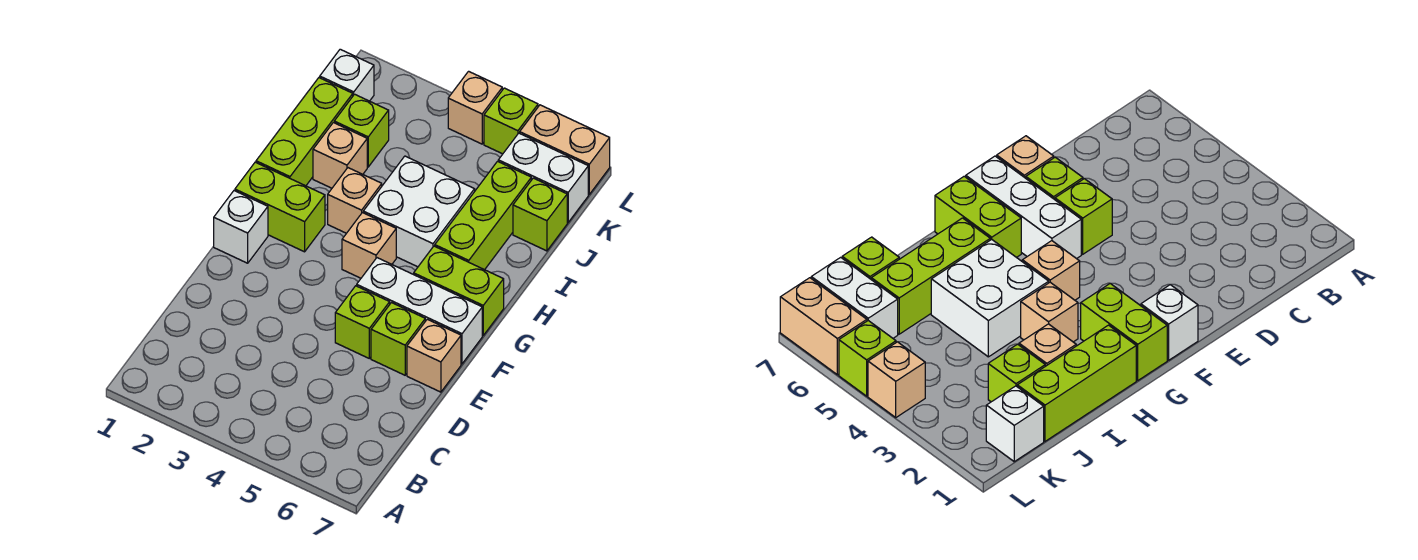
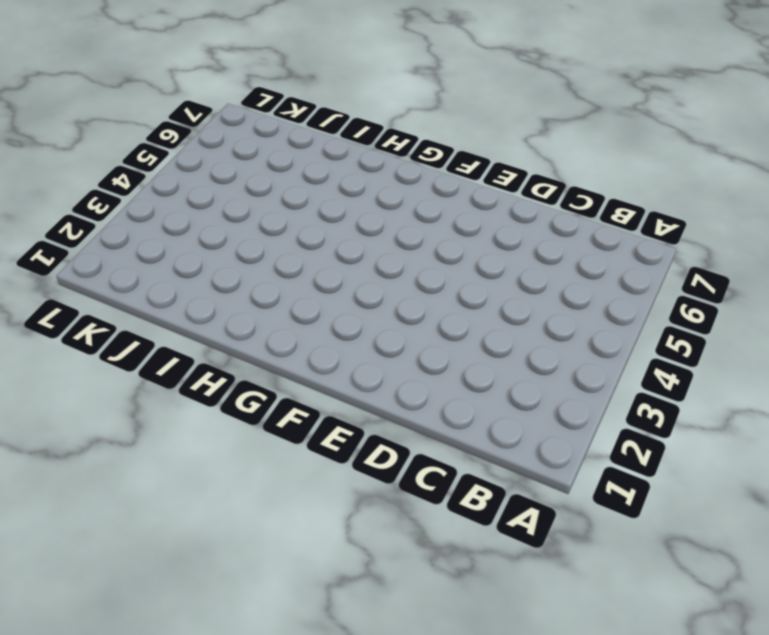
none -> lime brick E5 level 1
none -> lime brick E6 level 1
none -> tan brick E7 level 1

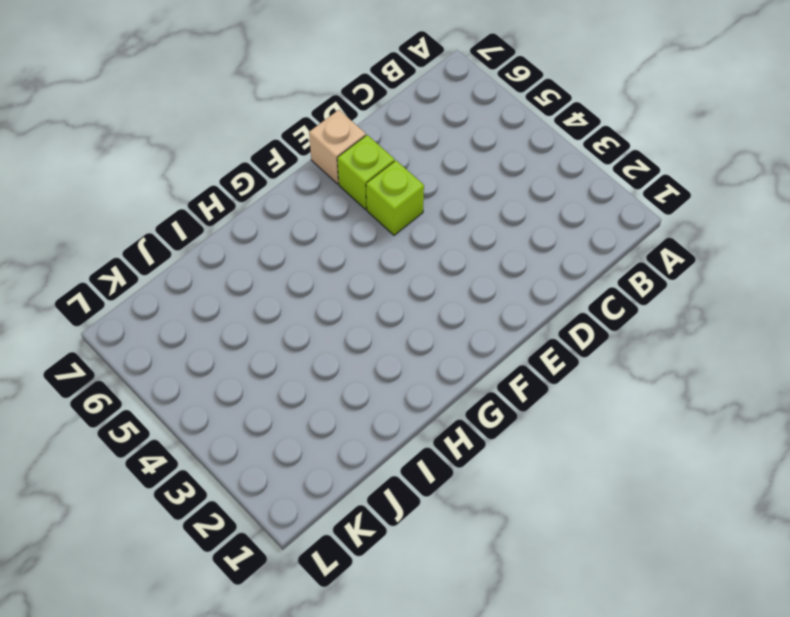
none -> white brick F1 level 1
none -> white brick F5:F7 level 1
none -> lime brick G1:G2 level 1

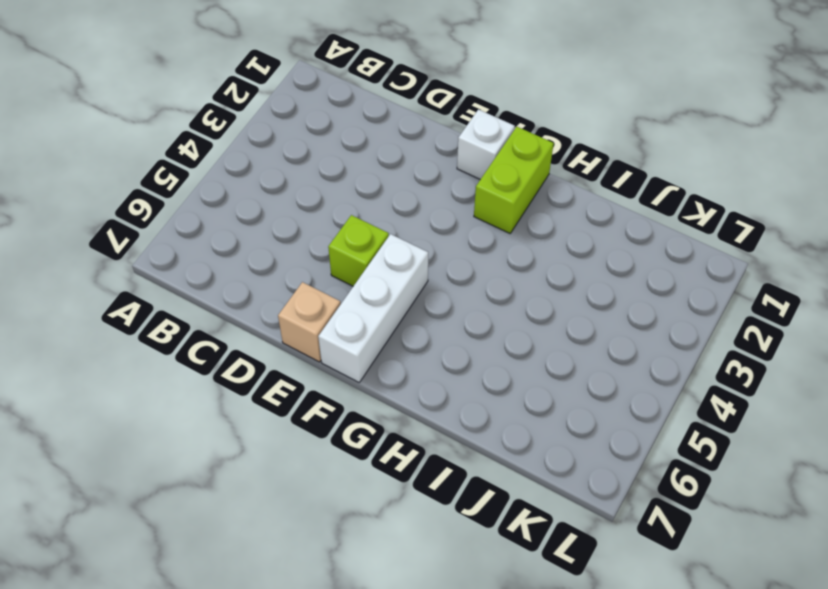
none -> lime brick E6 level 1
none -> tan brick G4 level 1
none -> lime brick G6:G7 level 1

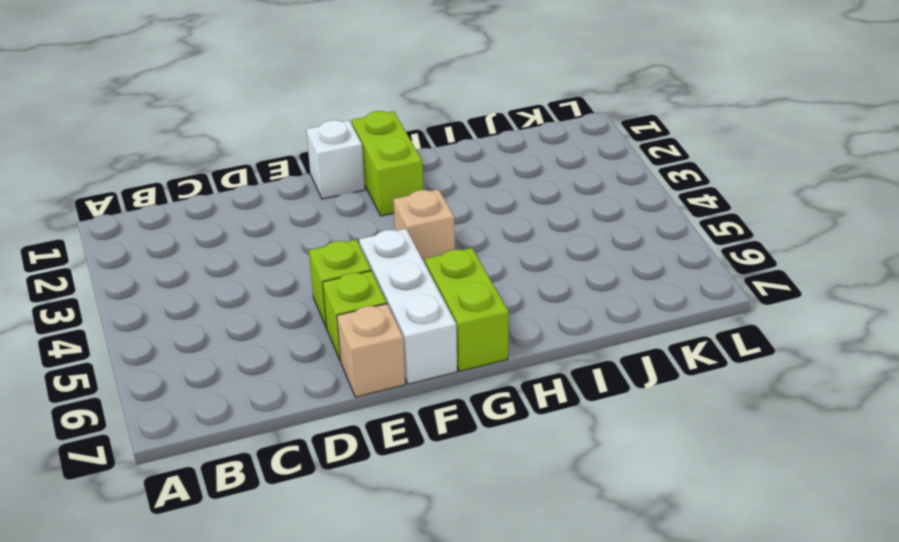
none -> lime brick H1:J1 level 1
none -> tan brick H3 level 1
none -> white brick H4:I5 level 1

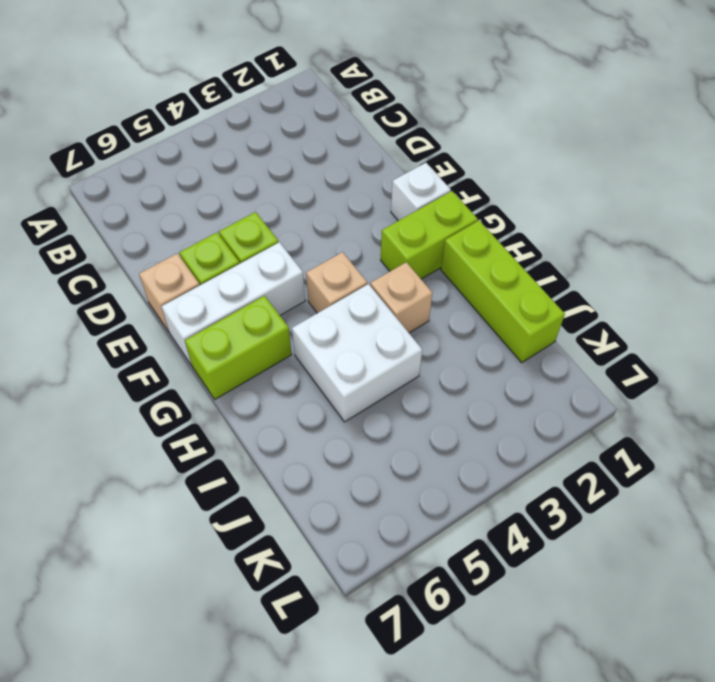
none -> lime brick H6:J6 level 1
none -> tan brick I2 level 1
none -> lime brick J2 level 1

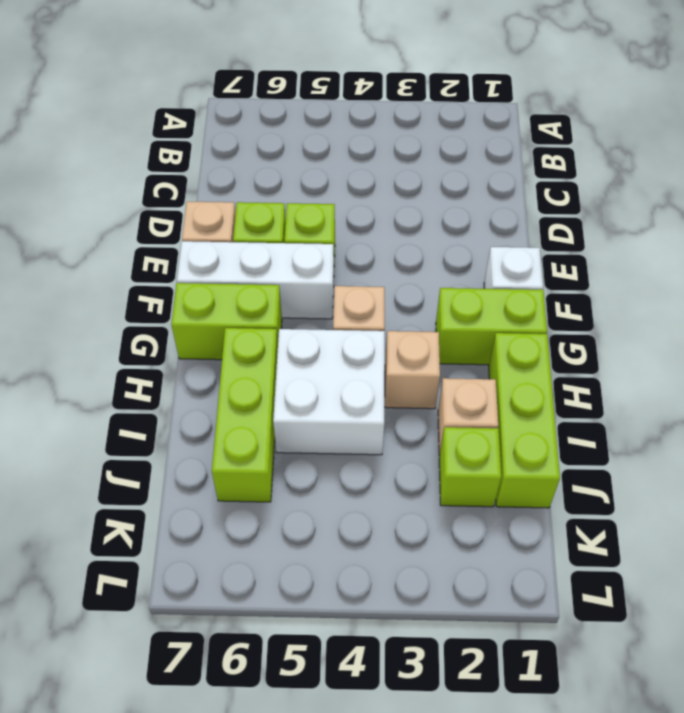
none -> lime brick J7 level 1
none -> white brick K1 level 1
none -> white brick K6:K7 level 1

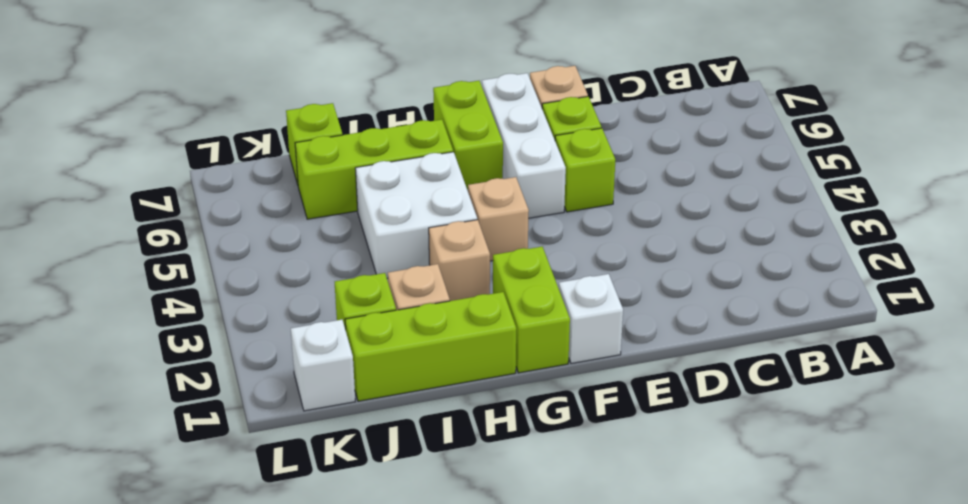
none -> white brick K6:K7 level 1
none -> tan brick L4 level 1
none -> lime brick L5 level 1

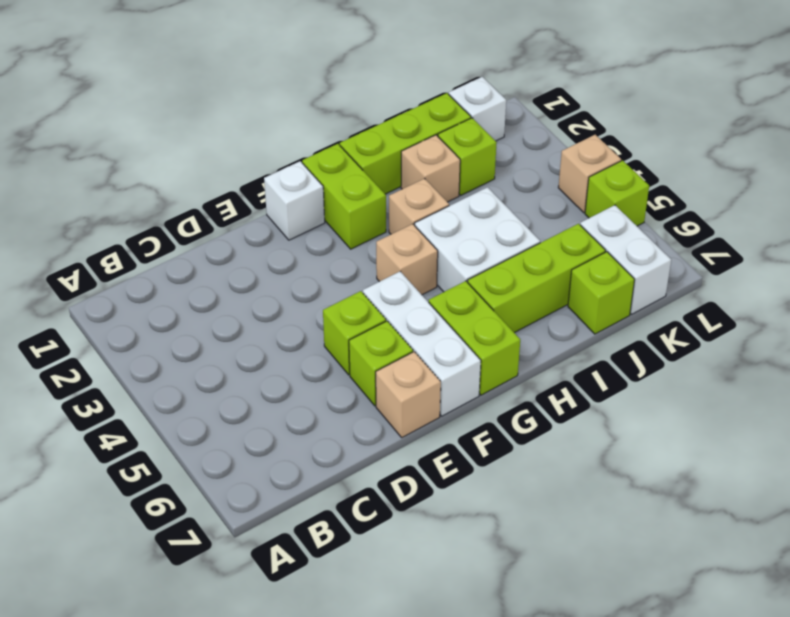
none -> tan brick L6:L7 level 1

